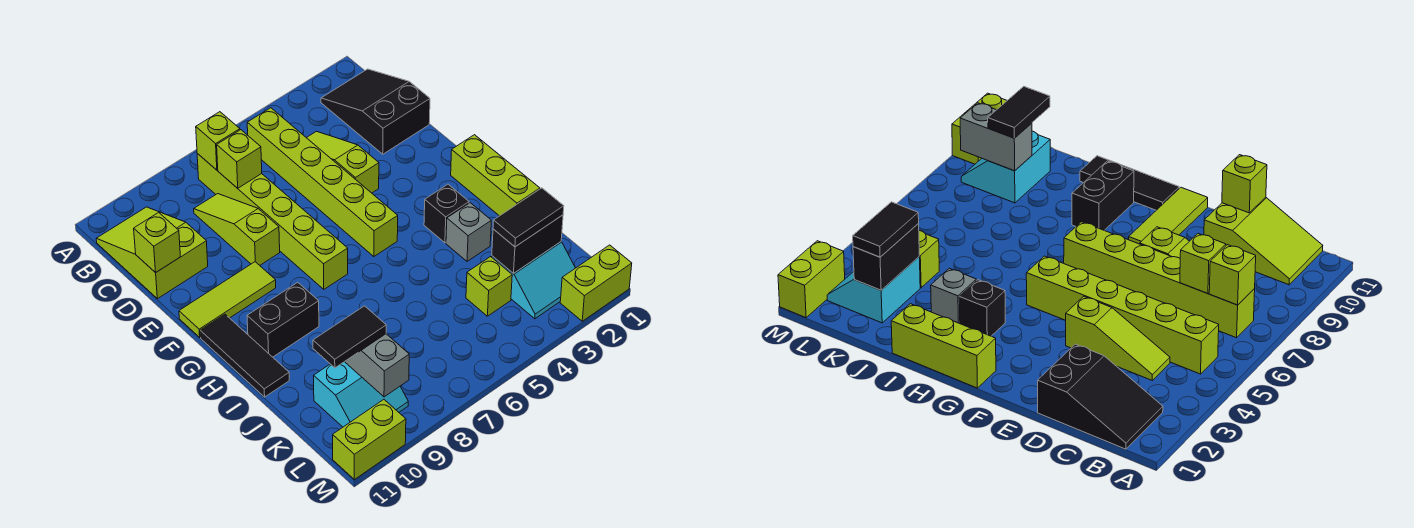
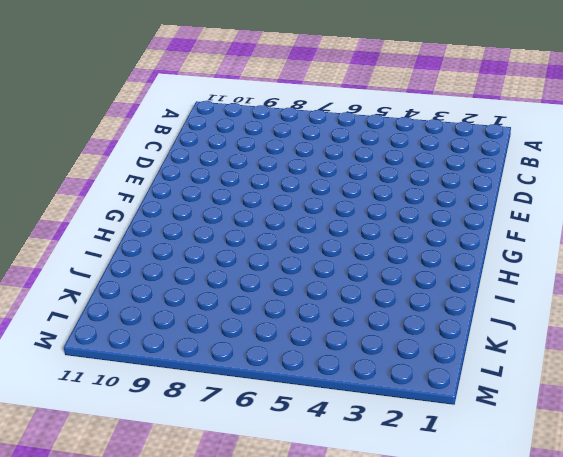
none -> black slope B1:D2 level 1 top D
none -> lime brick B5:G5 level 1
none -> lime brick B7:G7 level 1

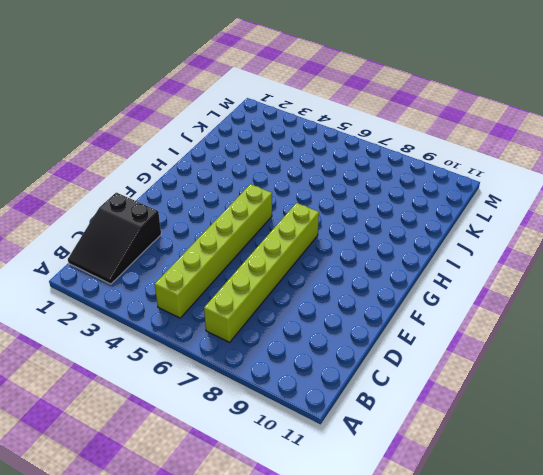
none -> lime slope B10:D11 level 1 top D
none -> lime slope C4:E4 level 1 top E
none -> lime slope C8:E8 level 1 top E

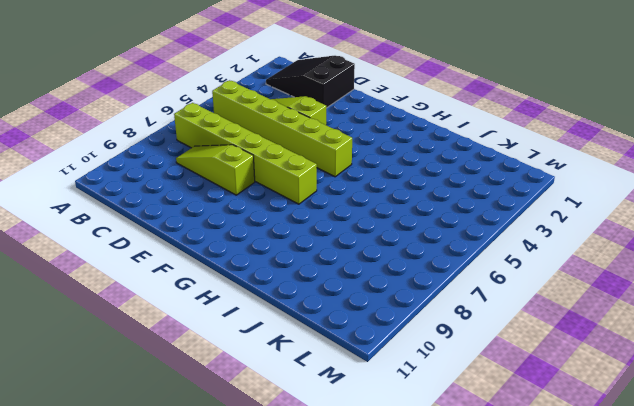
none -> lime slope B10:D11 level 1 top D
none -> lime tile F9:F11 level 1
none -> lime brick G1:I1 level 1

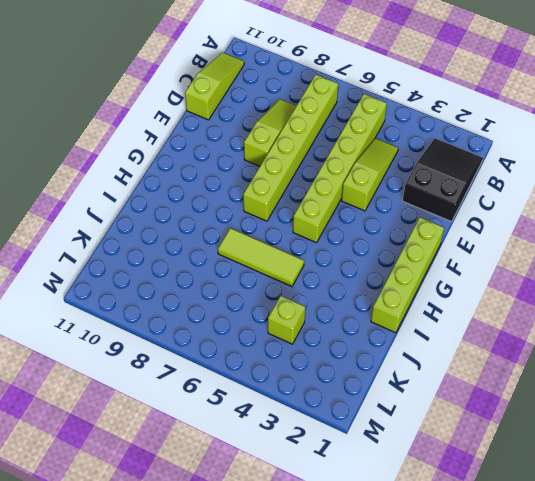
lime slope B11:D11 level 1 top D -> lime slope B10:D11 level 1 top D
lime brick F1:I1 level 1 -> lime brick G1:I1 level 1
lime tile I5:I7 level 1 -> lime tile F9:F11 level 1
none -> black tile G11:I11 level 1
none -> black brick H3 level 1
none -> black brick H9:H10 level 1

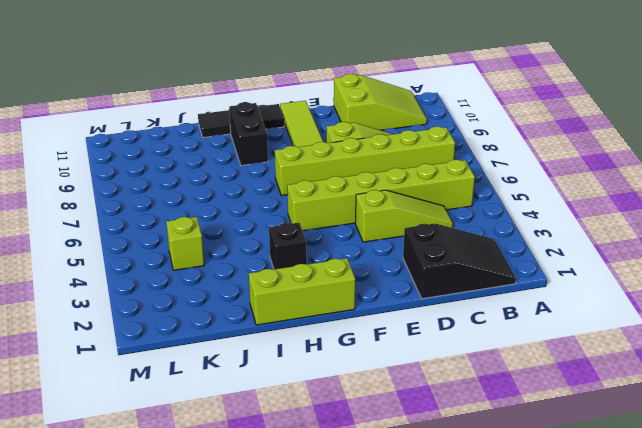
none -> grey brick I3 level 1
none -> cyan slope K2:L3 level 1 top K
none -> cyan slope K9:L10 level 1 top K

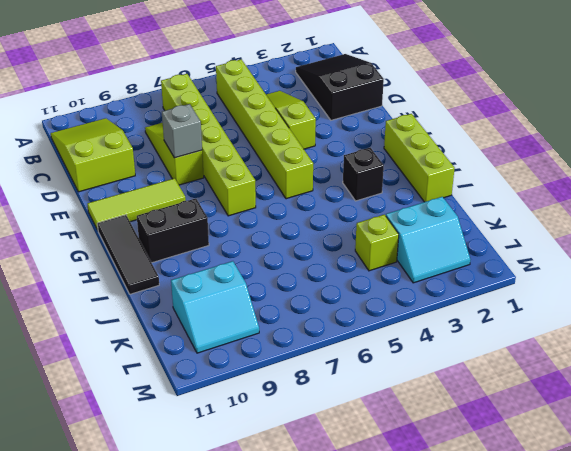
grey brick E8 level 2 -> grey brick I3 level 1
none -> lime brick M1:M2 level 1
none -> lime brick M10:M11 level 1
none -> lime brick B7 level 2

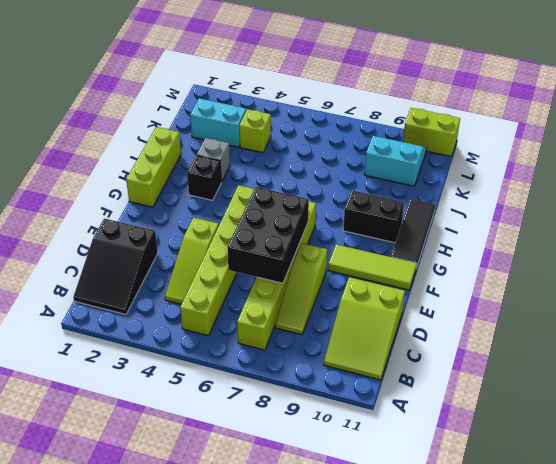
black brick D6:F7 level 2 -> none
none -> lime brick M1:M2 level 1
none -> lime brick B7 level 2
none -> lime brick C7 level 2

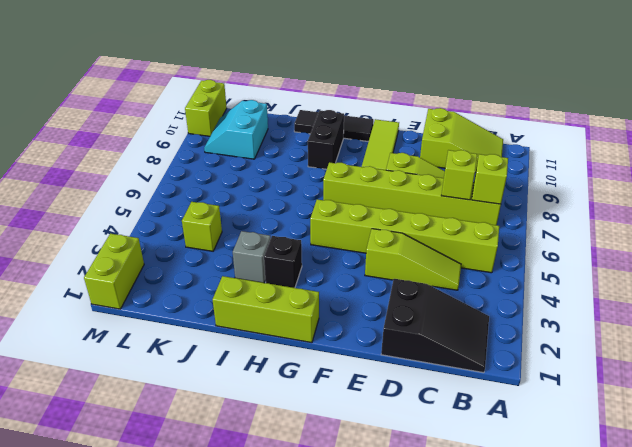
none -> cyan slope K2:L3 level 1 top K
none -> lime brick D11 level 2
none -> black brick K2:K3 level 2

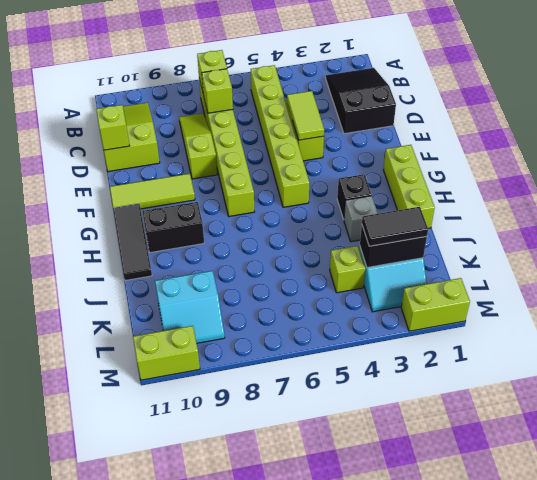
lime tile D4:E4 level 2 -> none
none -> grey brick K9:L9 level 2
none -> black tile K9:K10 level 3

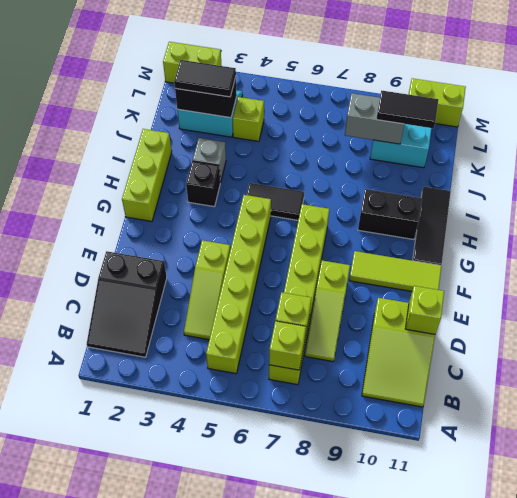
black tile H5:H6 level 1 -> none
grey brick K8:K9 level 2 -> grey brick K9:L9 level 2

